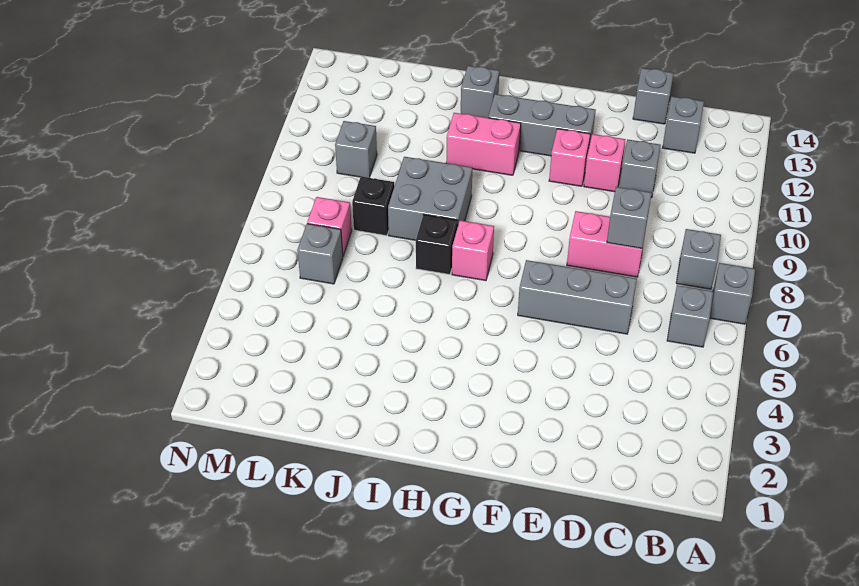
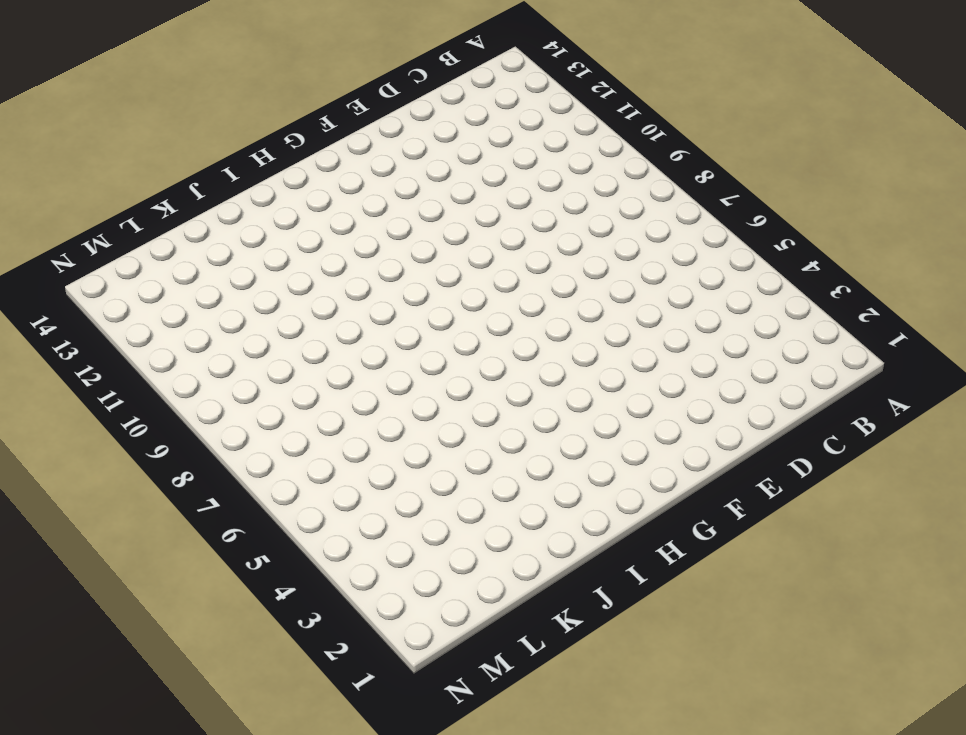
none -> grey brick A7 level 1
none -> grey brick B6 level 1
none -> grey brick B8 level 1

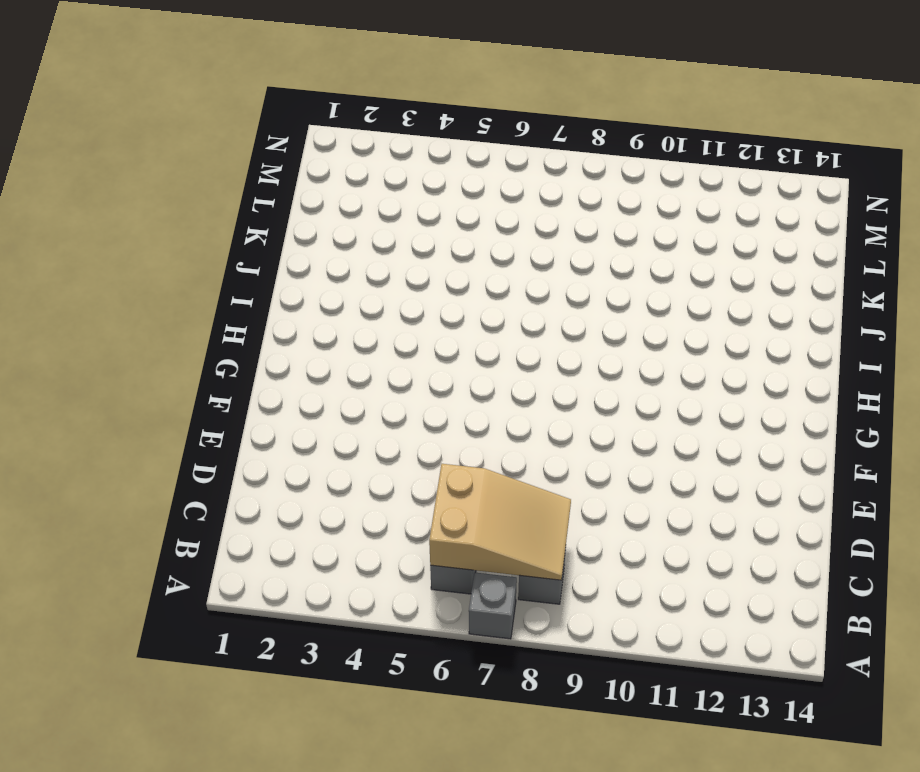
tan slope B6:C8 level 2 top 6 -> none
none -> grey brick C13 level 1
none -> grey brick D6:F6 level 1
none -> pink brick D8:E8 level 1

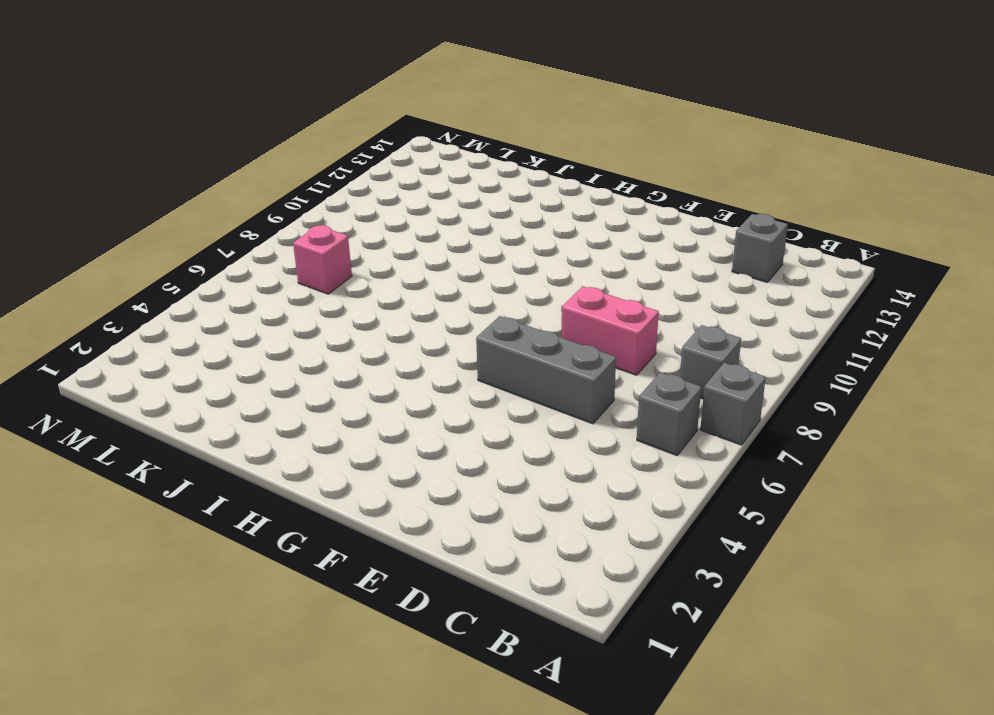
none -> grey brick D11 level 1
none -> grey brick D14 level 1
none -> pink brick E11 level 1

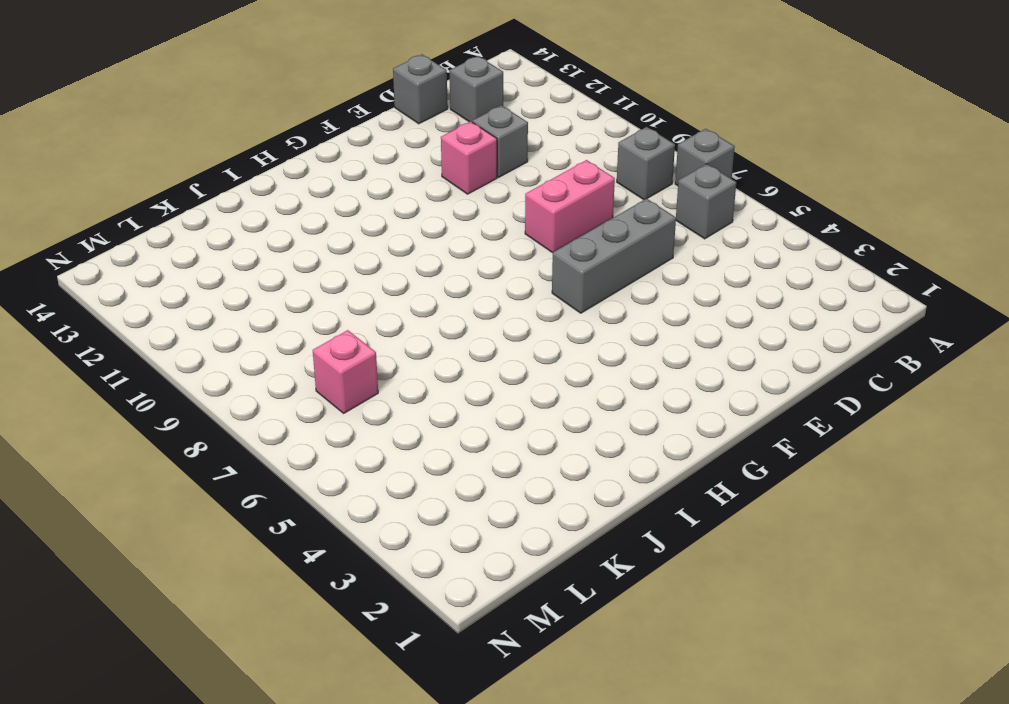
none -> pink brick F11 level 1
none -> grey brick F12:H12 level 1
none -> pink brick H7 level 1

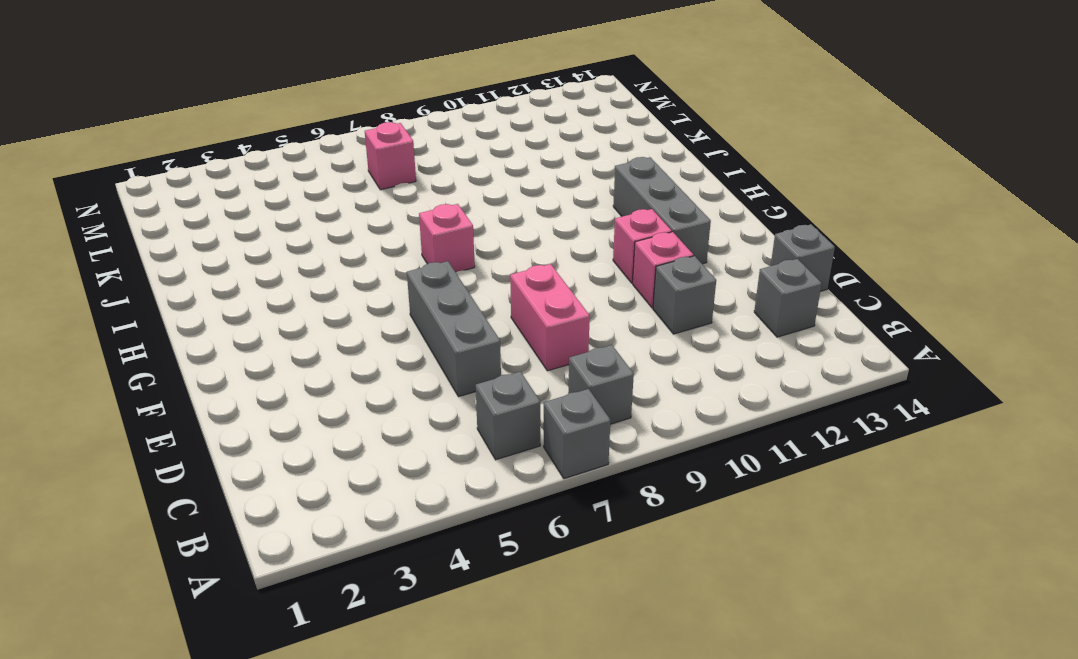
none -> pink brick H11:I11 level 1
none -> black brick I7 level 1
none -> grey brick I8:J9 level 1

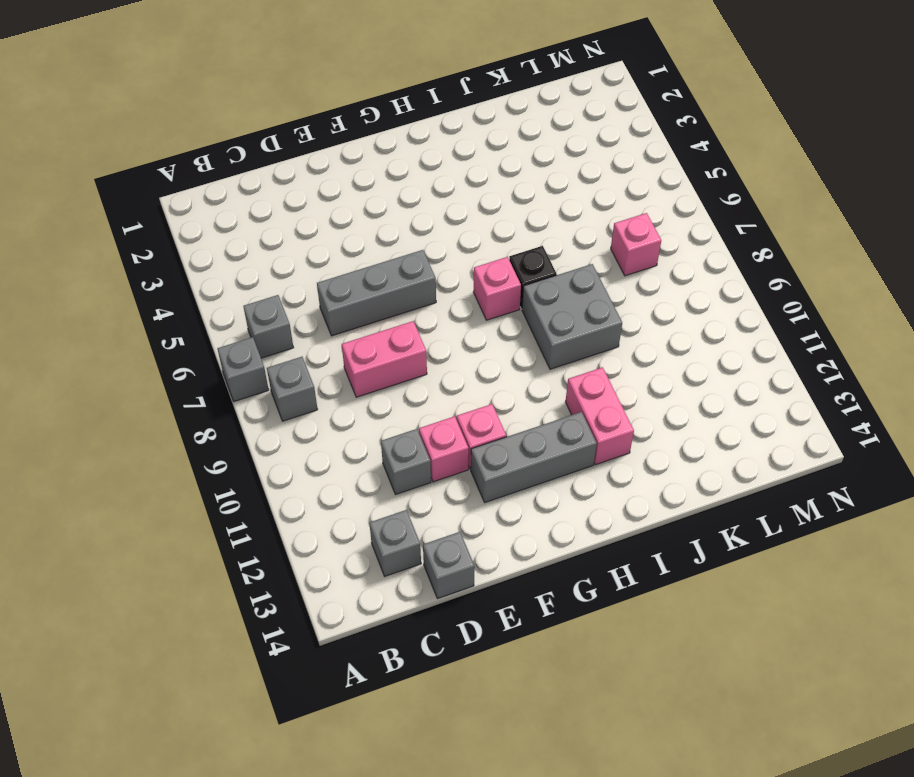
pink brick I11:I12 level 1 -> pink brick H11:I11 level 1
none -> grey brick I13 level 1
none -> black brick K8 level 1
none -> grey brick L6 level 1

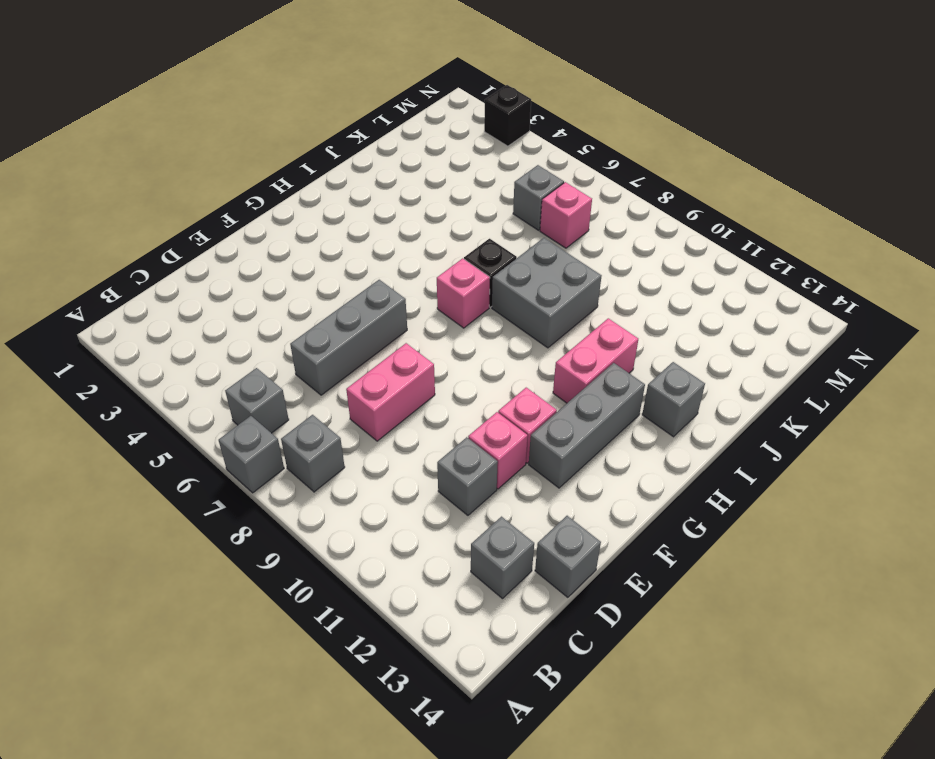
black brick N3 level 1 -> black brick K8 level 1
none -> grey brick L10 level 1
none -> grey brick D8 level 2

